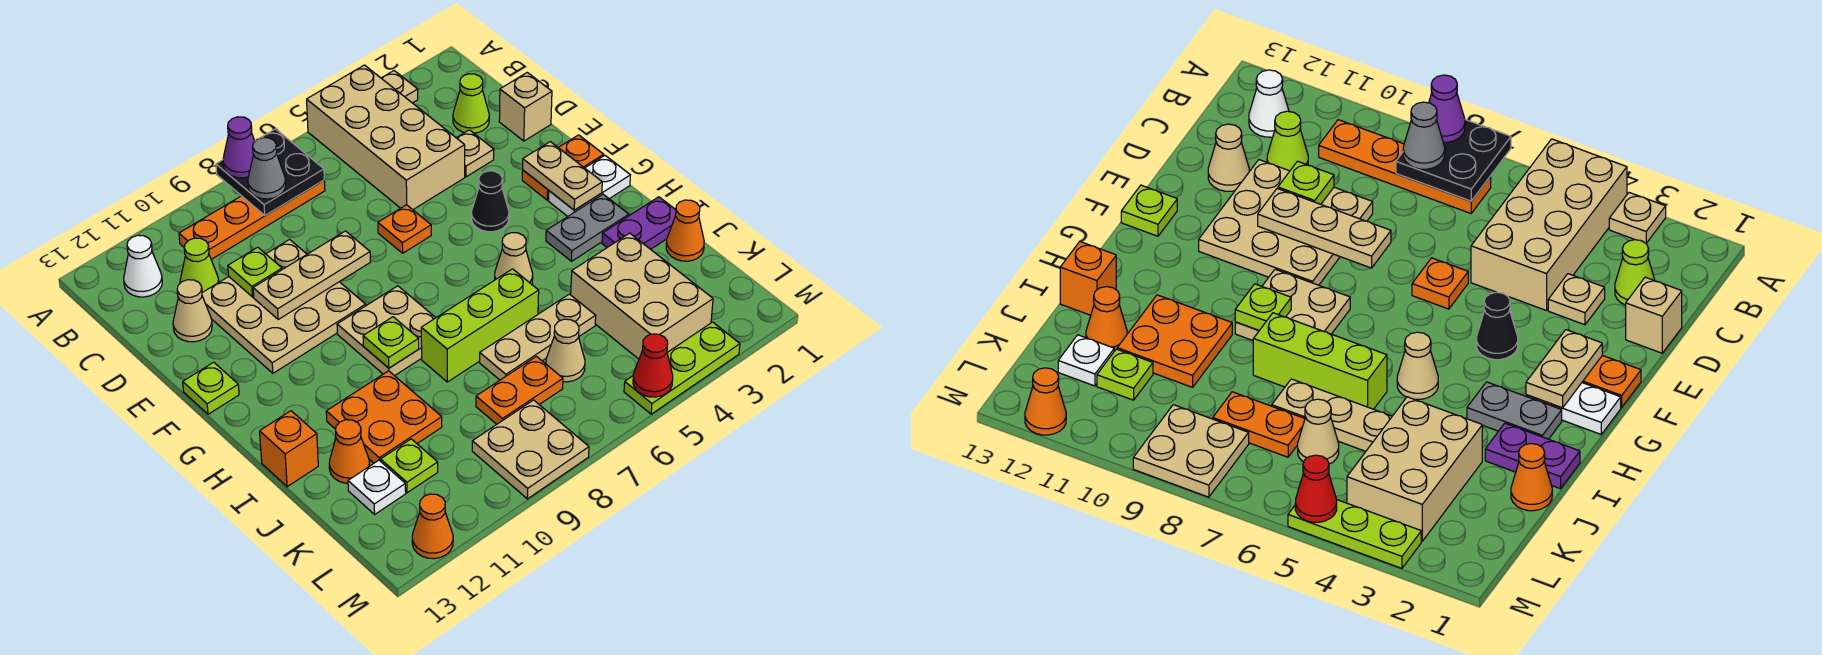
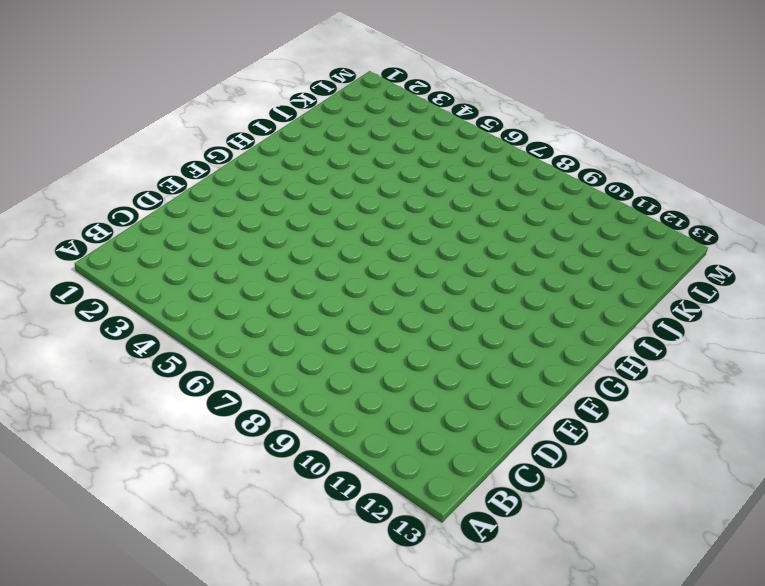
none -> tan plate A3 level 1
none -> tan brick A4:D5 level 1
none -> orange plate B7:B10 level 1
none -> white cone B12 level 1

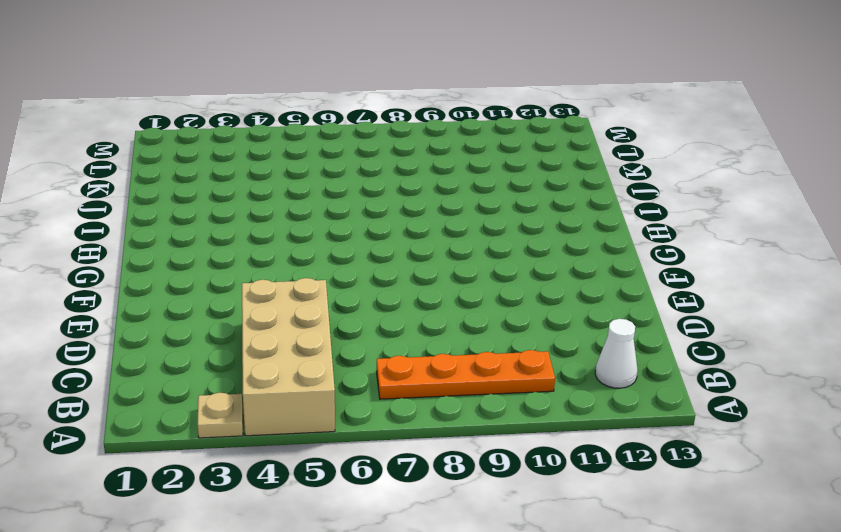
none -> lime cone C2 level 1
none -> lime cone C11 level 1
none -> tan brick D1 level 1
none -> tan plate D3 level 1

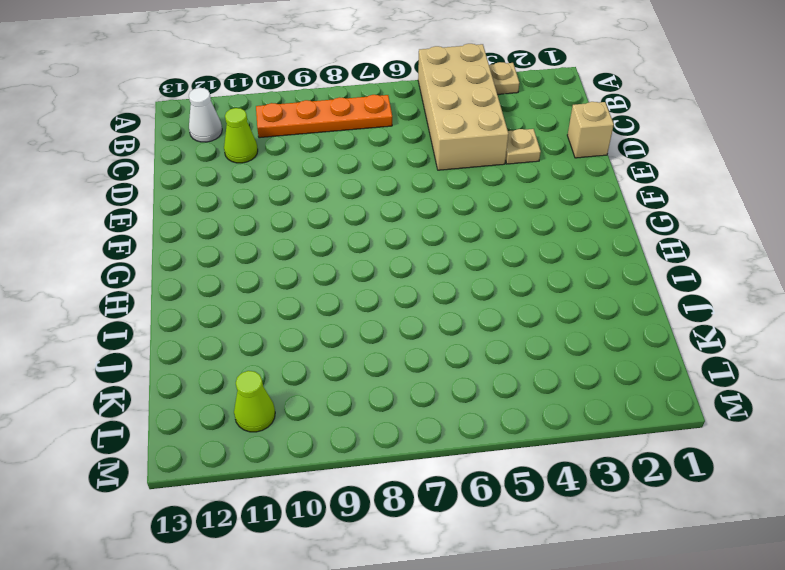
lime cone L11 level 1 -> lime cone C2 level 1
none -> tan plate D9:F11 level 1
none -> tan cone D12 level 1
none -> orange plate E6 level 1
none -> orange plate F1:F2 level 1

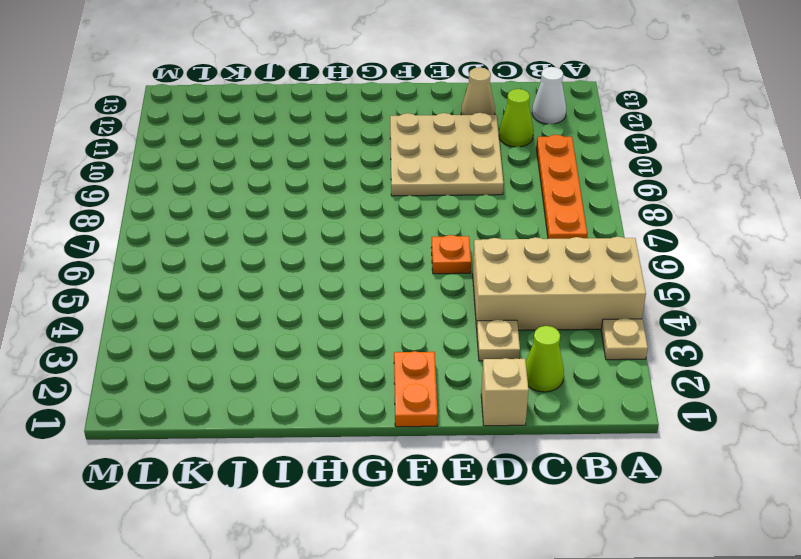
none -> black cone F4 level 1
none -> lime plate F13 level 1
none -> white plate G1:G2 level 1
none -> tan plate G8:H9 level 1

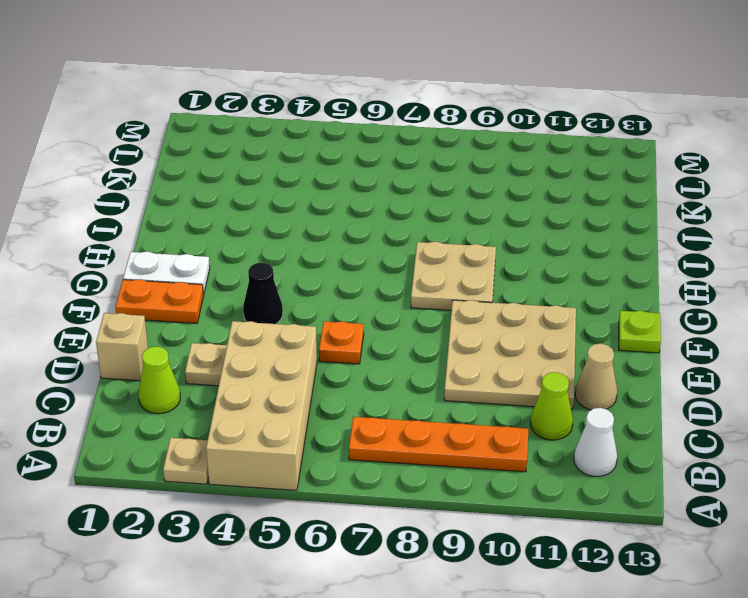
none -> grey plate H2:H3 level 1
none -> tan cone H5 level 1
none -> purple plate I1:I2 level 1
none -> lime brick I6:I8 level 1

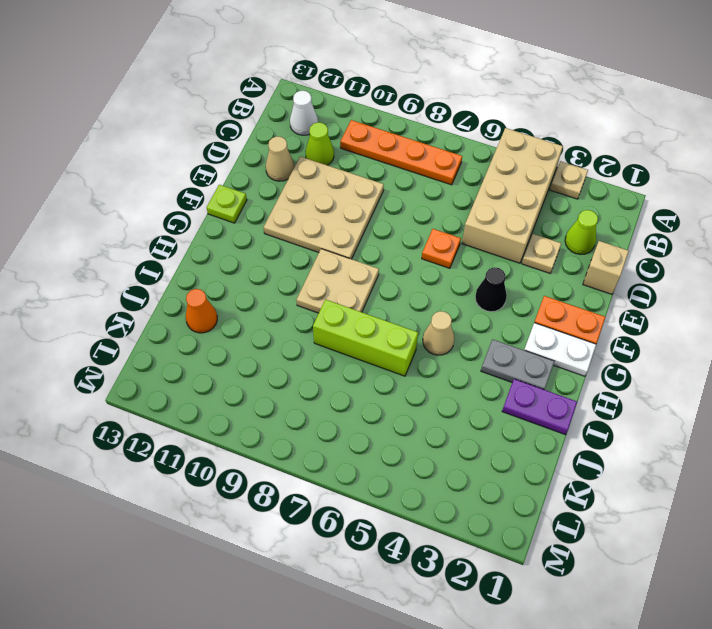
none -> orange plate I10:J11 level 1
none -> orange brick I13 level 1
none -> orange cone J1 level 1
none -> tan brick J3:L4 level 1

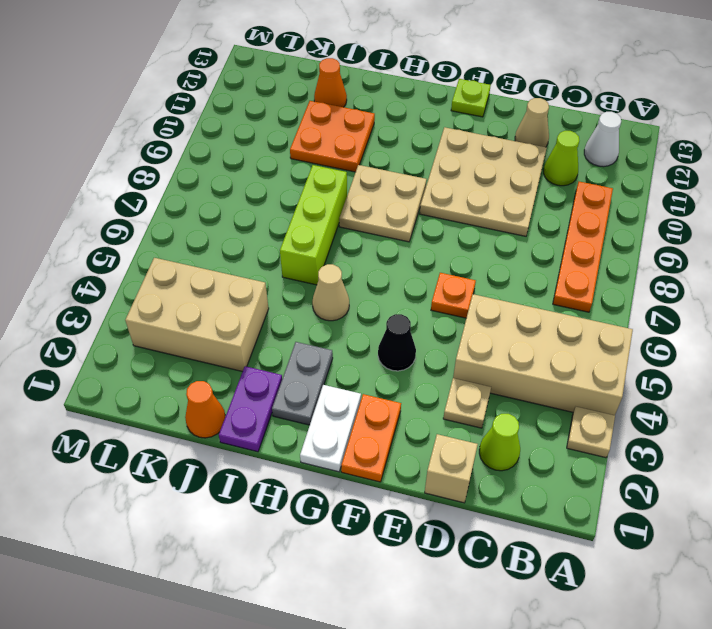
none -> orange brick I13 level 1
none -> tan plate J5:J7 level 1
none -> tan cone K6 level 1
none -> orange plate K7:K8 level 1

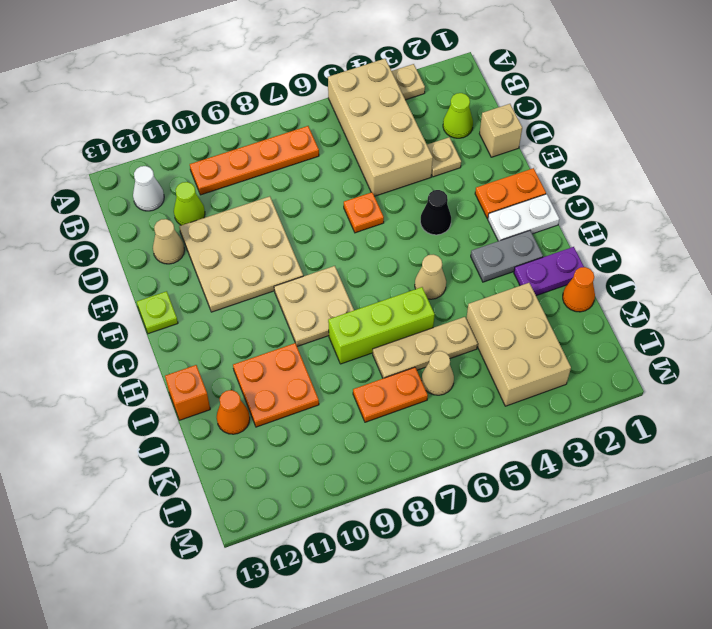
none -> lime plate K11 level 1
none -> white plate K12 level 1
none -> tan plate L8:M9 level 1
none -> lime plate M3:M5 level 1

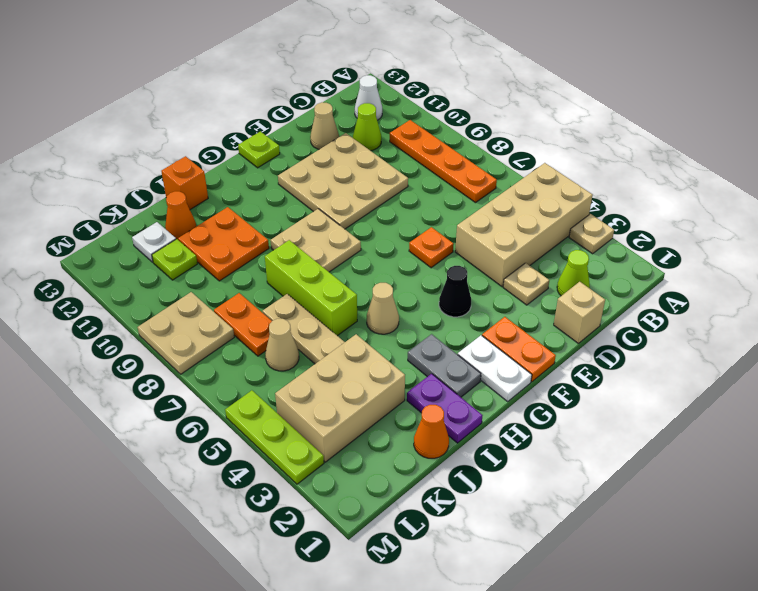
none -> orange cone M12 level 1
none -> black plate A7:B8 level 2
none -> lime plate D10 level 2
none -> tan plate E8:E10 level 2

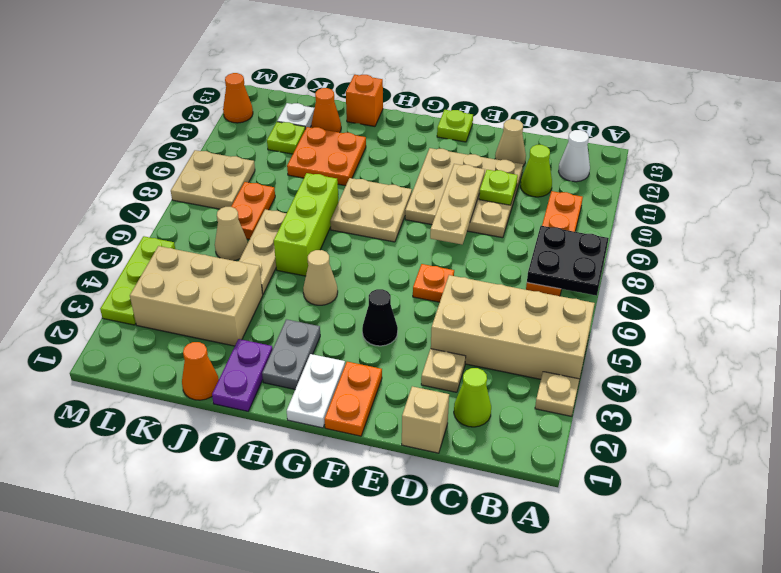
none -> tan plate F2:G2 level 2
none -> lime plate H9 level 2
none -> red cone M5 level 2
none -> purple cone A8 level 3

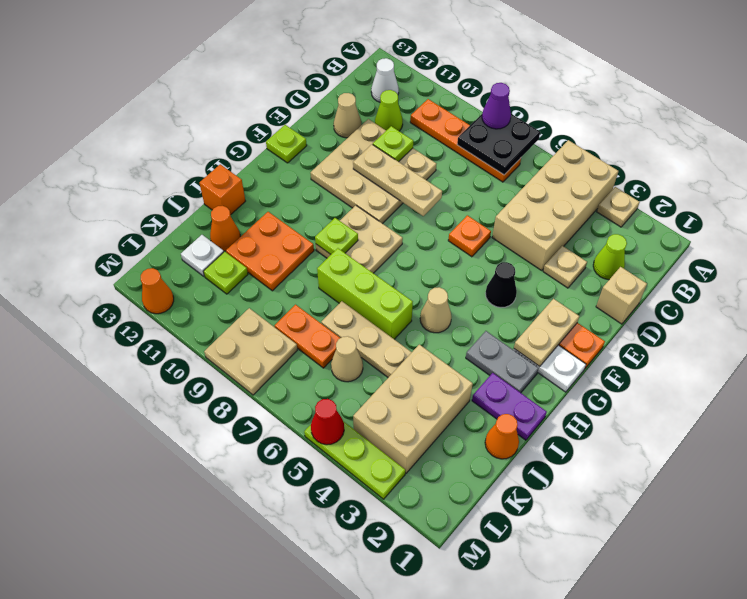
none -> grey cone B8 level 3

